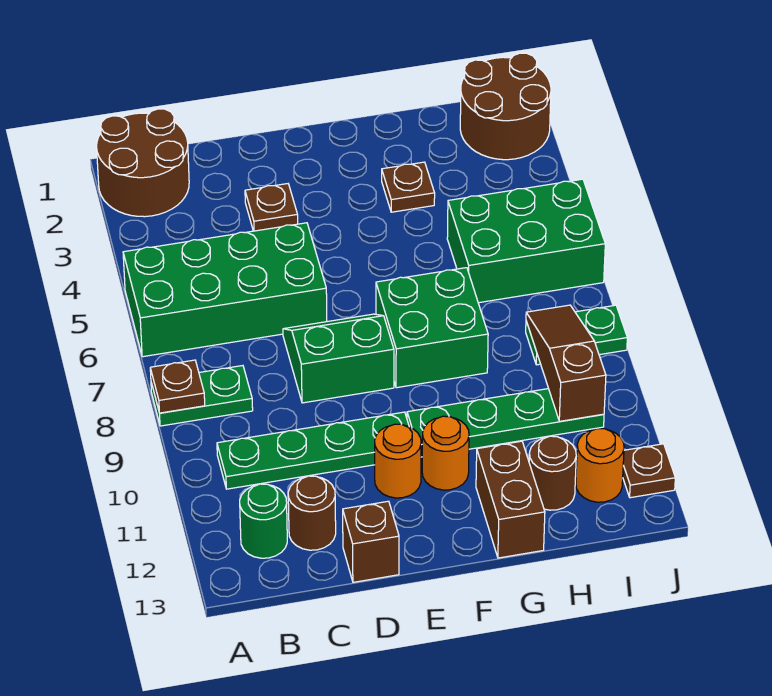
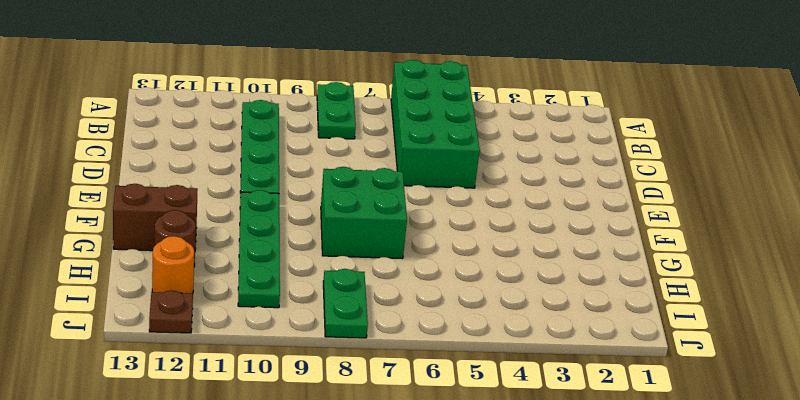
none -> brown round brick A1:B2 level 1
none -> green round brick B12 level 1
none -> brown round brick C12 level 1

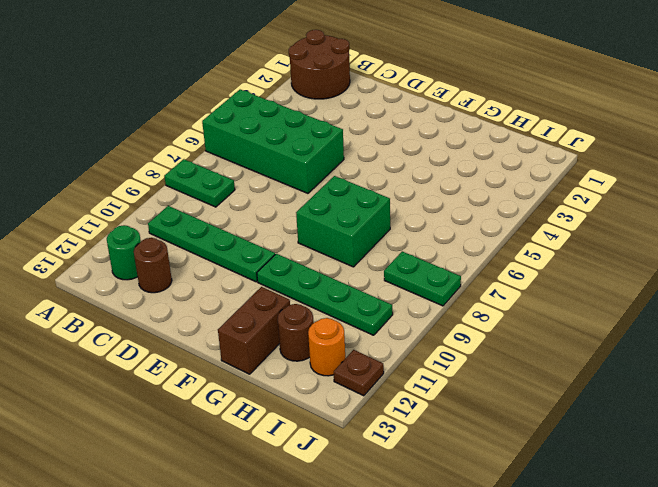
none -> brown plate D3 level 1
none -> green slope D7:E8 level 1 top 8
none -> brown brick D13 level 1

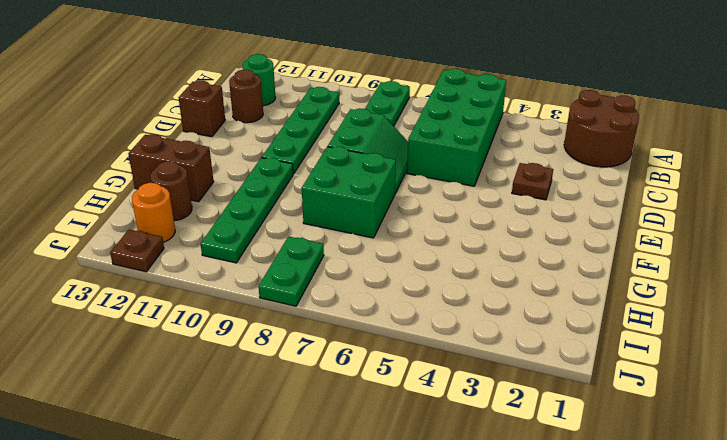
none -> orange round brick E11 level 1
none -> orange round brick F11 level 1
none -> brown plate G3 level 1

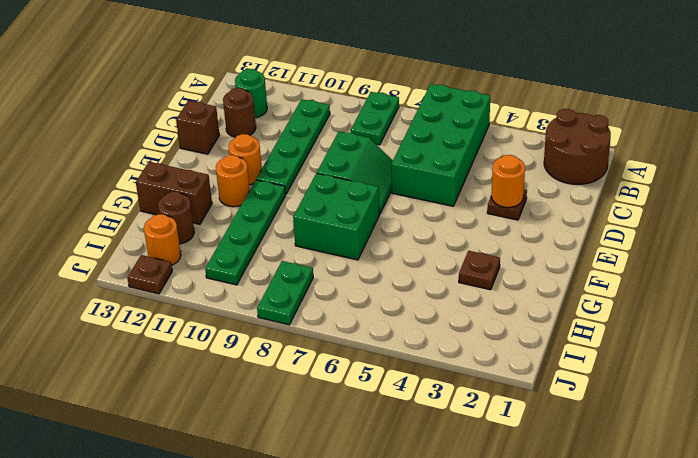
orange round brick D3 level 2 -> none
none -> green brick H5:J6 level 1
none -> brown round brick I1:J2 level 1
none -> brown plate A8 level 2

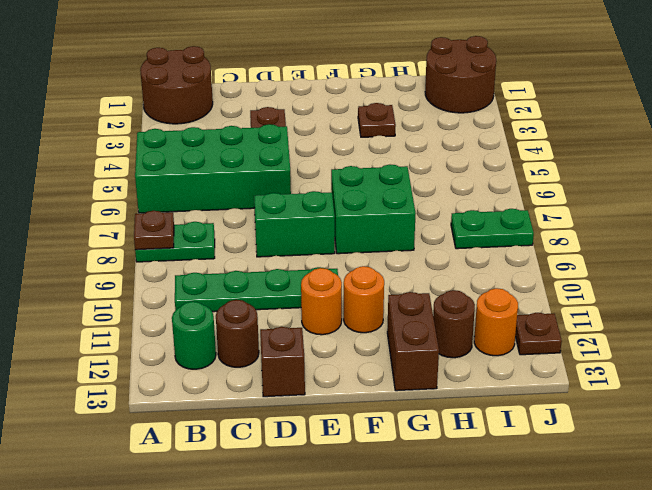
none -> green plate F10:I10 level 1
none -> green brick H5:J6 level 1
none -> brown slope I8:I10 level 2 top 10

